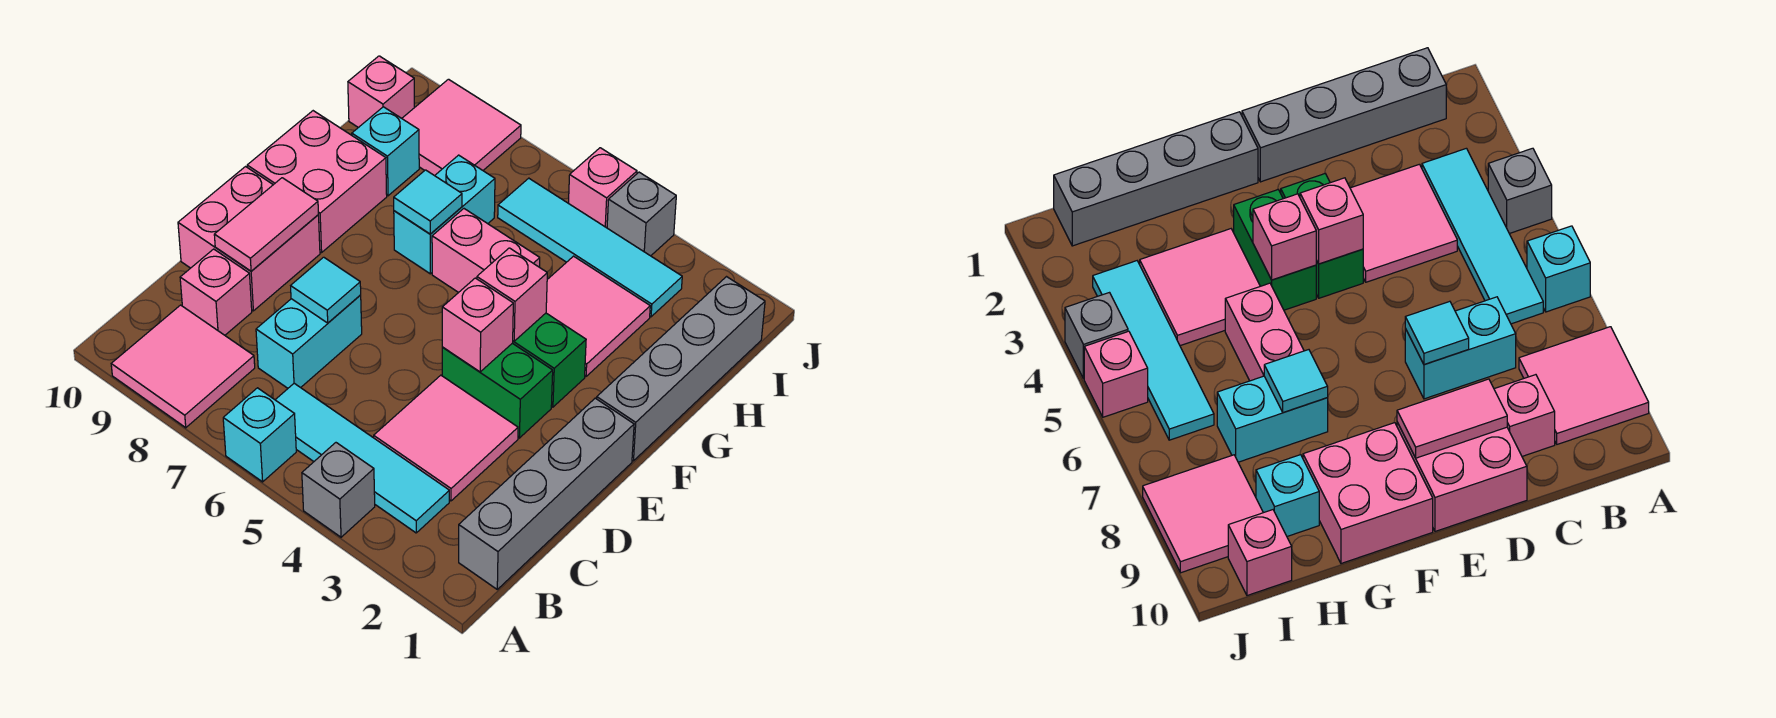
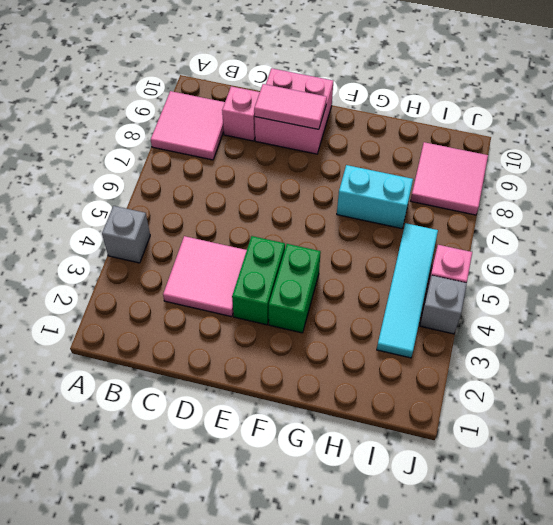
none -> cyan brick A6 level 1
none -> grey brick B1:E1 level 1
none -> cyan tile B3:B6 level 1

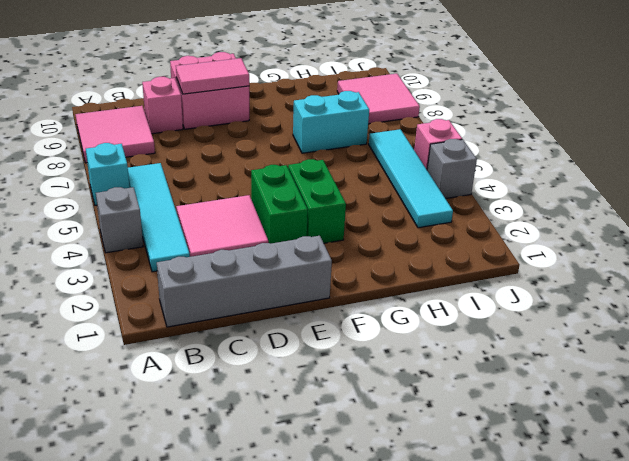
none -> cyan brick C7:D7 level 1
none -> grey brick F1:I1 level 1
none -> pink brick F9:G10 level 1

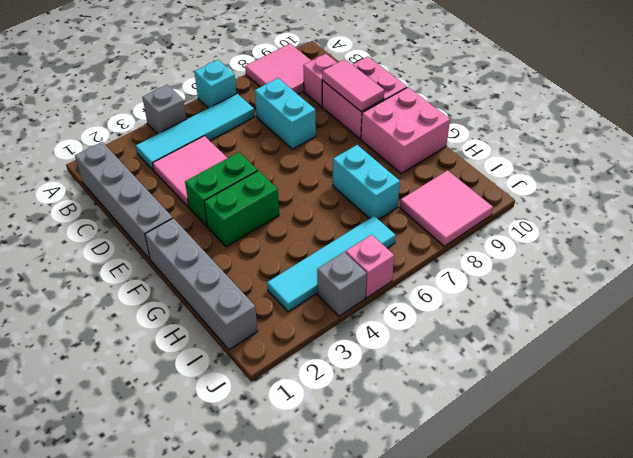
none -> pink tile G3:H4 level 1
none -> pink brick G5:G6 level 1
none -> cyan brick H9 level 1

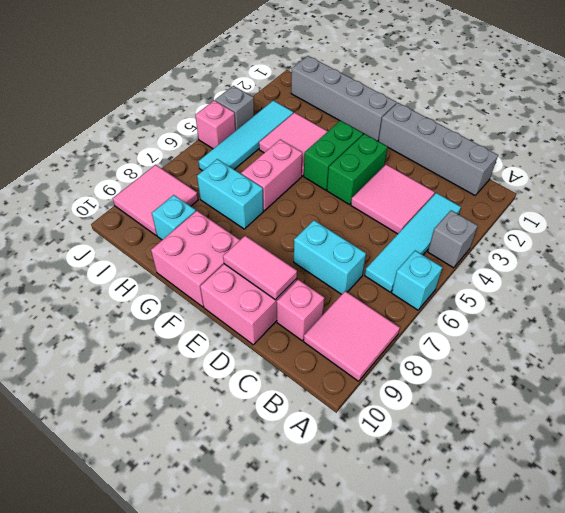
none -> pink brick I10 level 1
none -> cyan tile D7 level 2
none -> pink brick E4 level 2

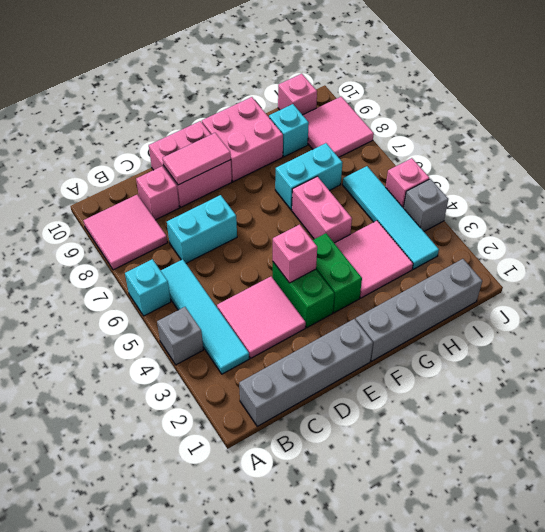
none -> cyan tile D7 level 2
none -> pink brick F4 level 2
none -> cyan tile G7 level 2

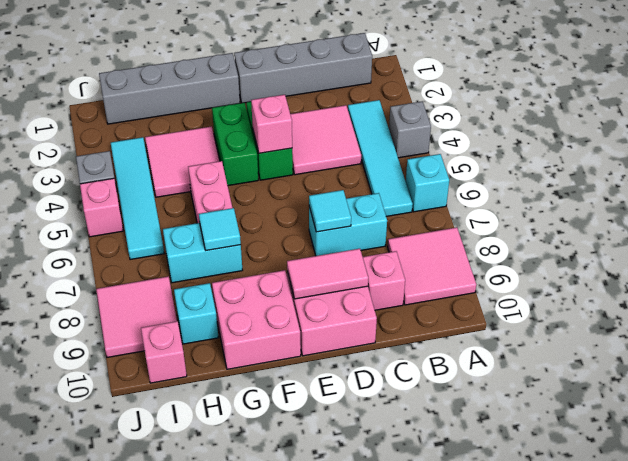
none -> pink brick F4 level 2

